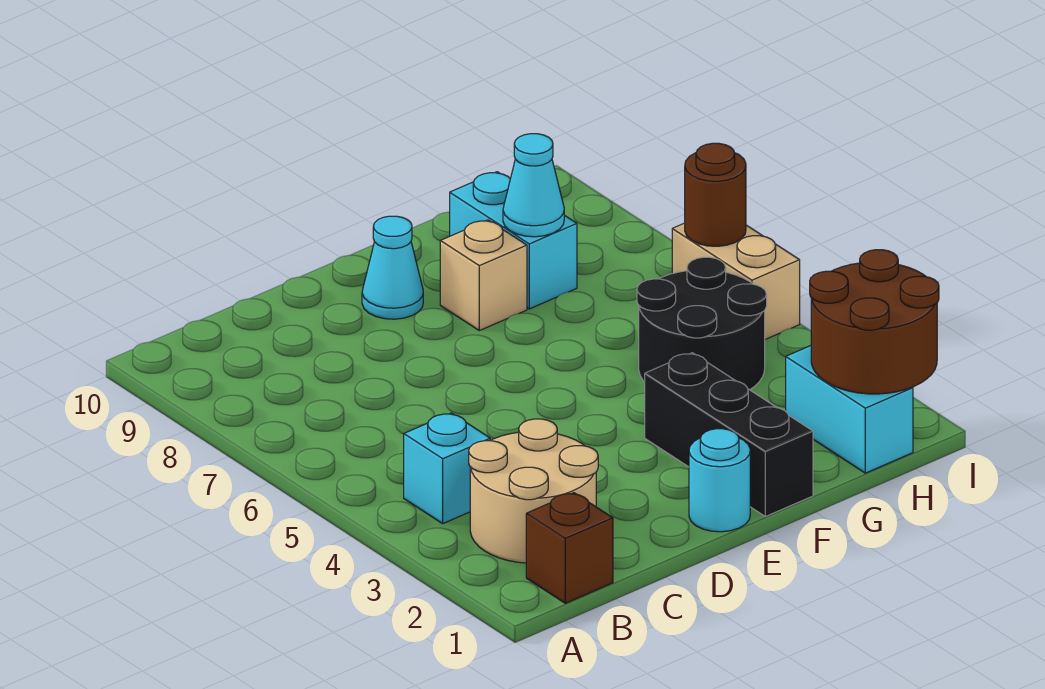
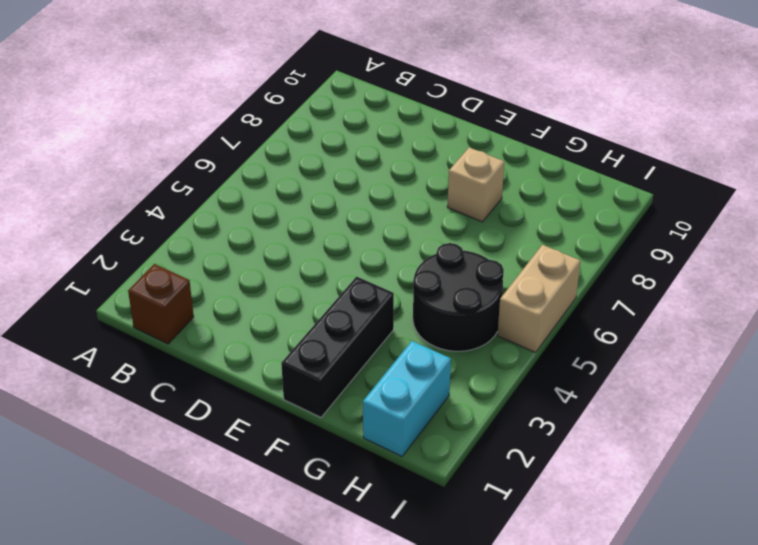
none -> tan round brick B2:C3 level 1
none -> cyan brick B4 level 1
none -> cyan round brick E1 level 1

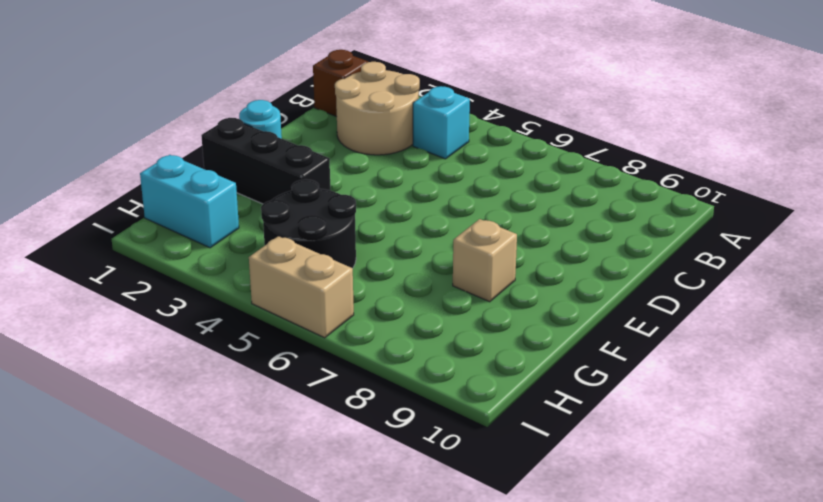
none -> cyan cone E9 level 1
none -> cyan brick G8:G9 level 1
none -> cyan cone G8 level 2

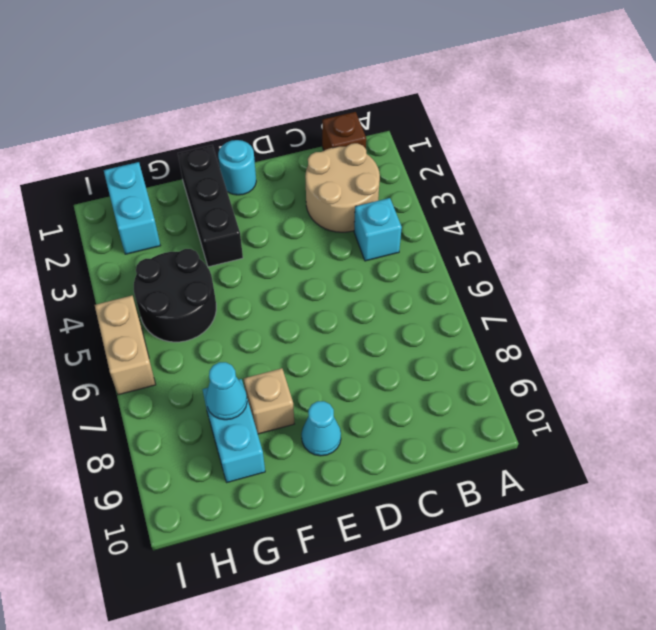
none -> brown round brick H1:I2 level 2
none -> brown round brick I6 level 2

